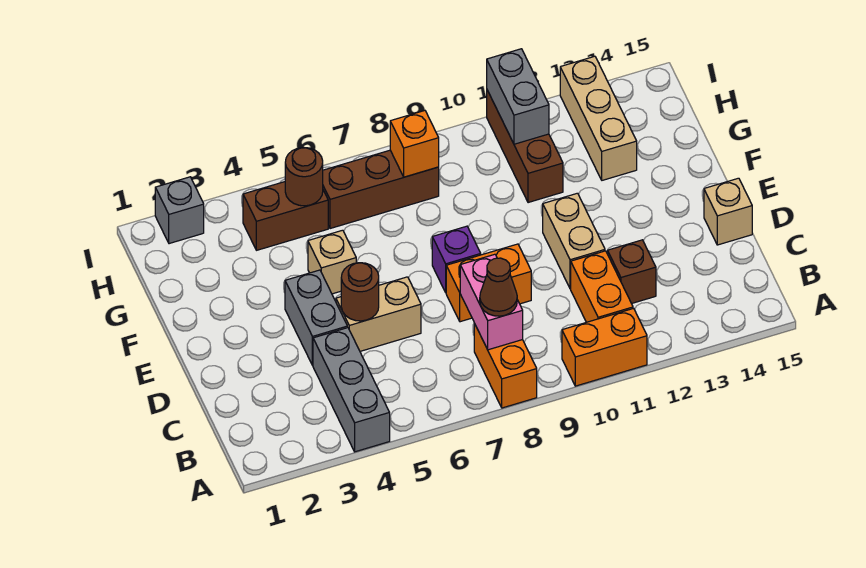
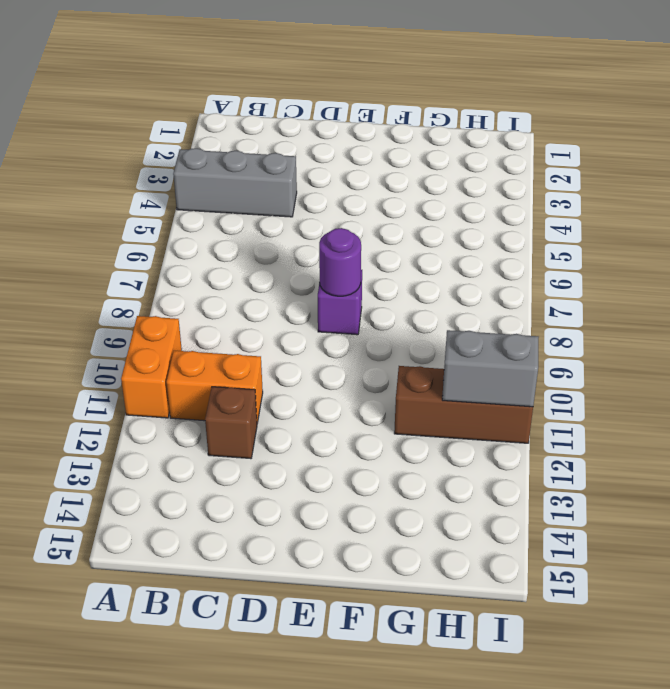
purple round brick E8 level 2 -> none
none -> orange brick A8:B8 level 1
none -> grey brick D4:E4 level 1
none -> tan brick D5:D6 level 1

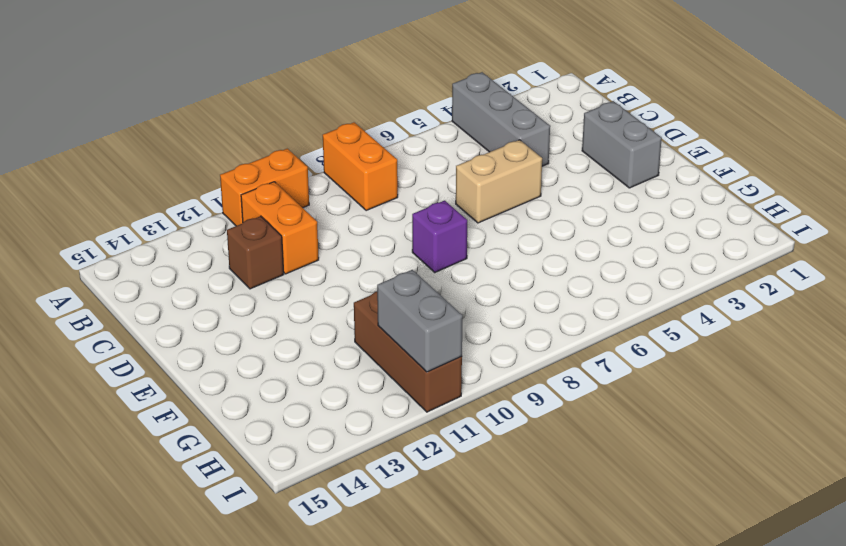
grey brick D2:E2 level 1 -> grey brick D4:E4 level 1
none -> orange brick D8:D9 level 1
none -> tan brick D11:E11 level 1
none -> tan brick D15 level 1

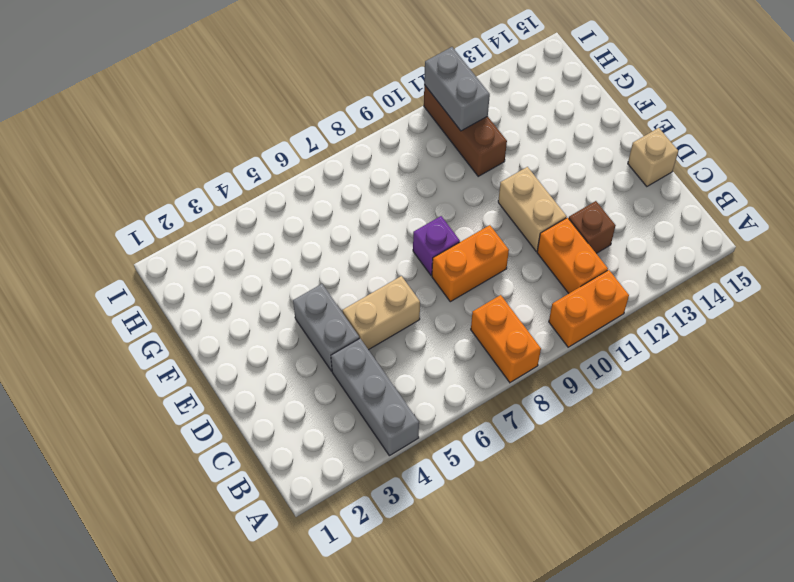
none -> tan brick F5 level 1
none -> tan brick G13:I13 level 1
none -> brown brick H4:H5 level 1

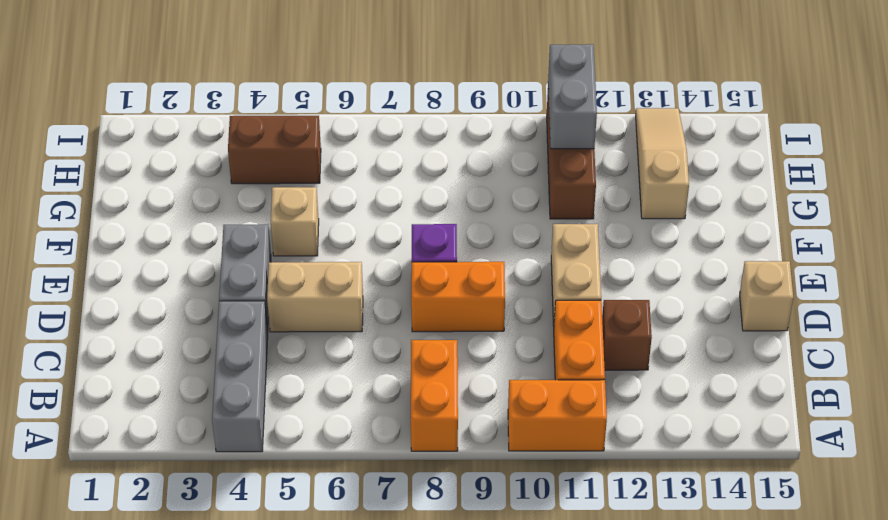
tan slope G13:I13 level 1 top G -> tan brick G13:I13 level 1
none -> brown brick H6:H8 level 1
none -> grey brick I2 level 1
none -> pink brick B8:C8 level 2

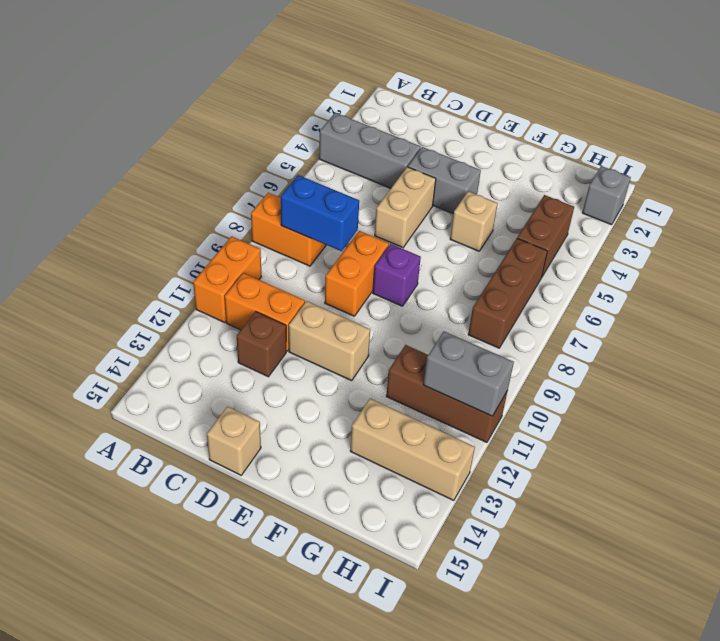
blue brick B8:C8 level 2 -> pink brick B8:C8 level 2
none -> brown round brick D5 level 2
none -> brown round brick H5 level 2
none -> orange brick H8 level 2

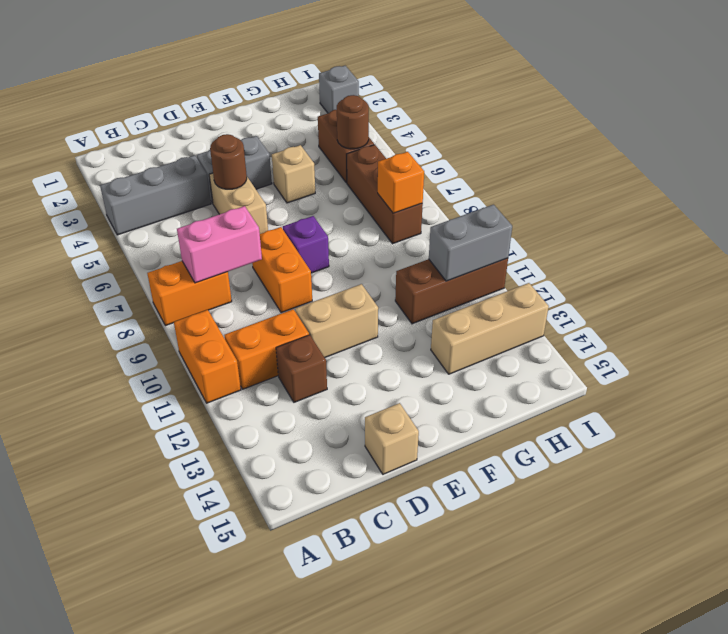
none -> brown cone B8 level 3

